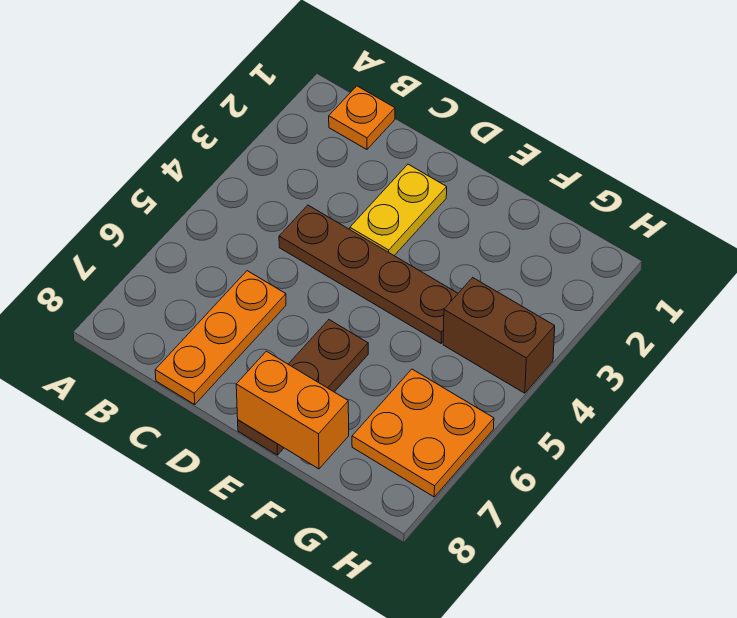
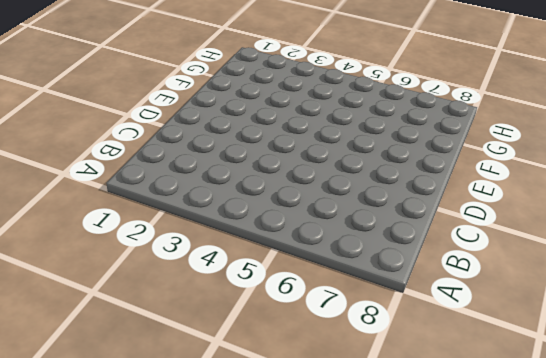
none -> orange plate B1 level 1
none -> brown plate C4:F4 level 1

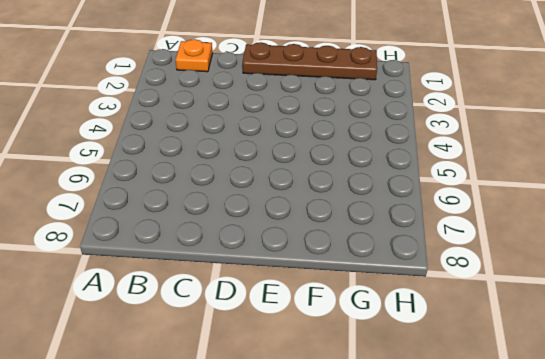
brown plate D1:G1 level 1 -> brown plate C4:F4 level 1
none -> orange plate C6:C8 level 1
none -> yellow plate D2:D3 level 1

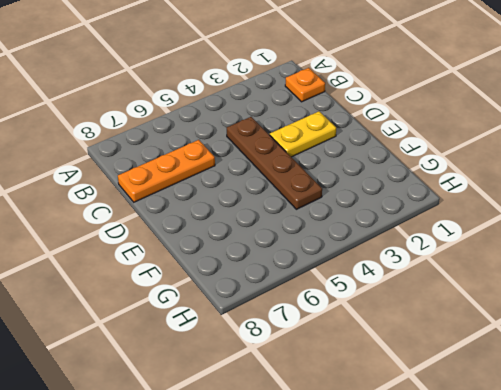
none -> brown plate E6:E8 level 1
none -> brown brick G4:H4 level 1

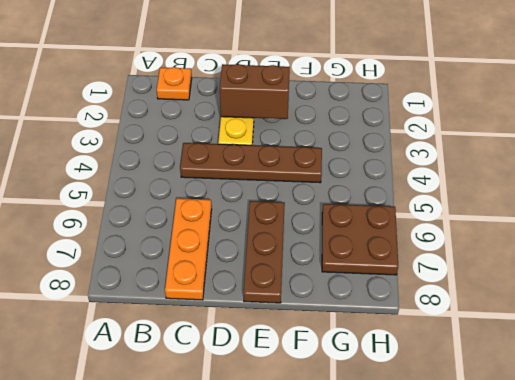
brown brick D2:E2 level 2 -> brown brick G4:H4 level 1
brown plate G6:H7 level 1 -> orange plate G6:H7 level 1
none -> orange brick E8:F8 level 2

